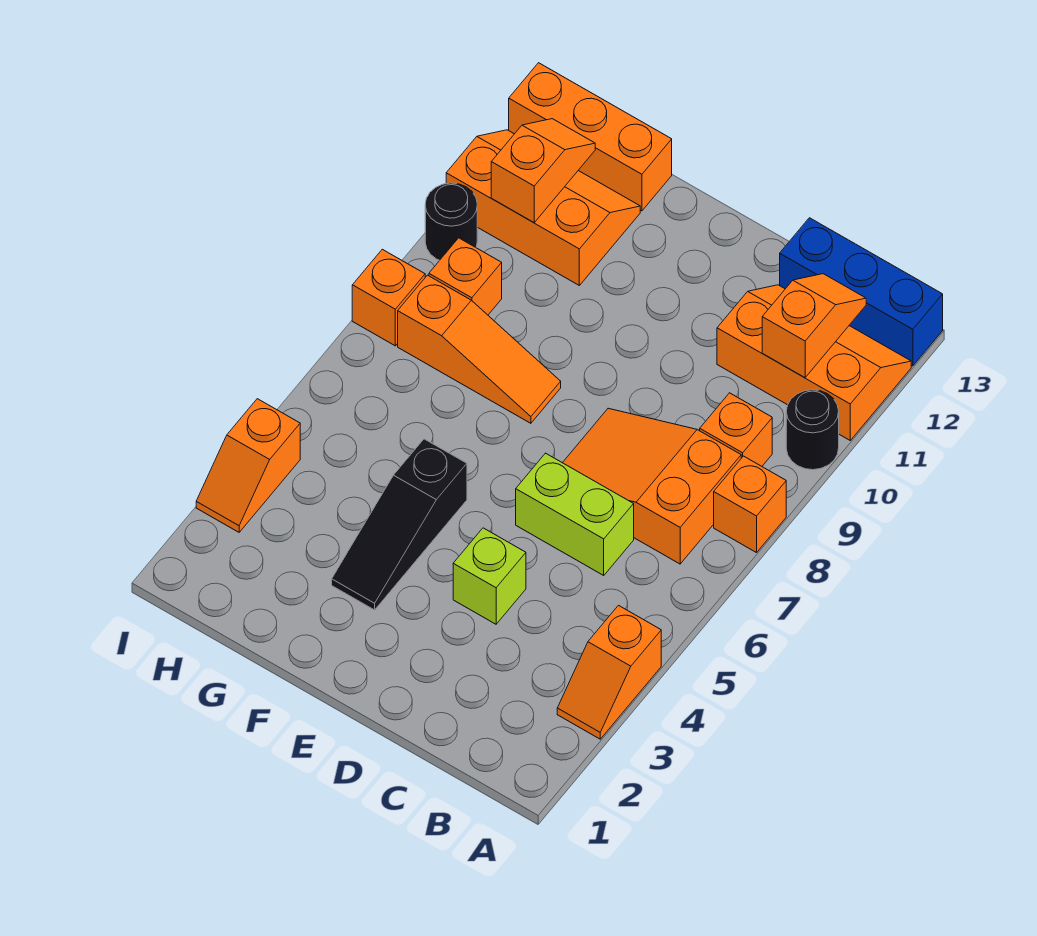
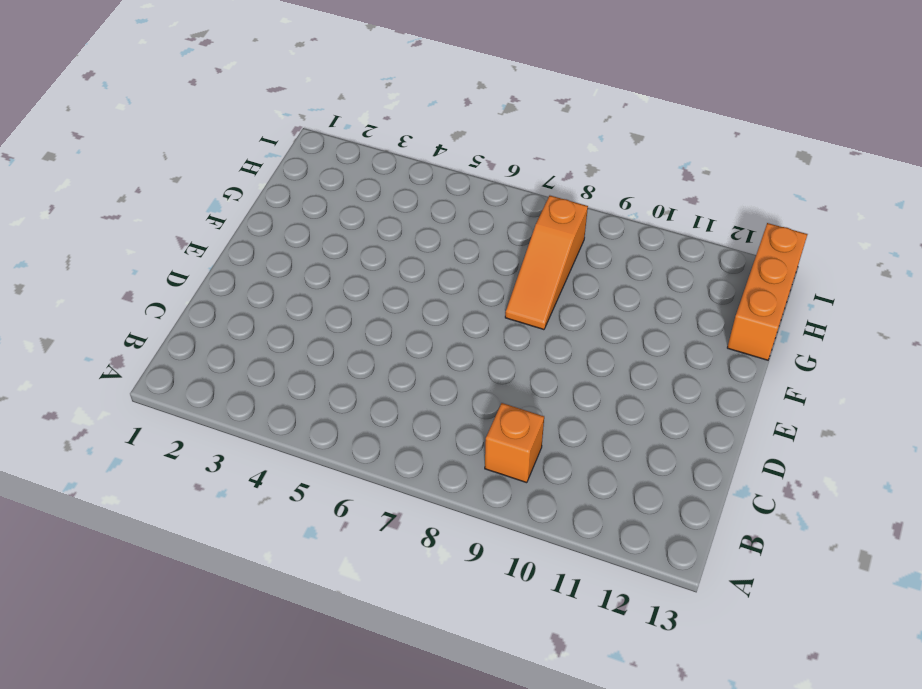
none -> orange slope A3:A4 level 1 top 4
none -> orange brick A8 level 1
none -> black round brick A10 level 1

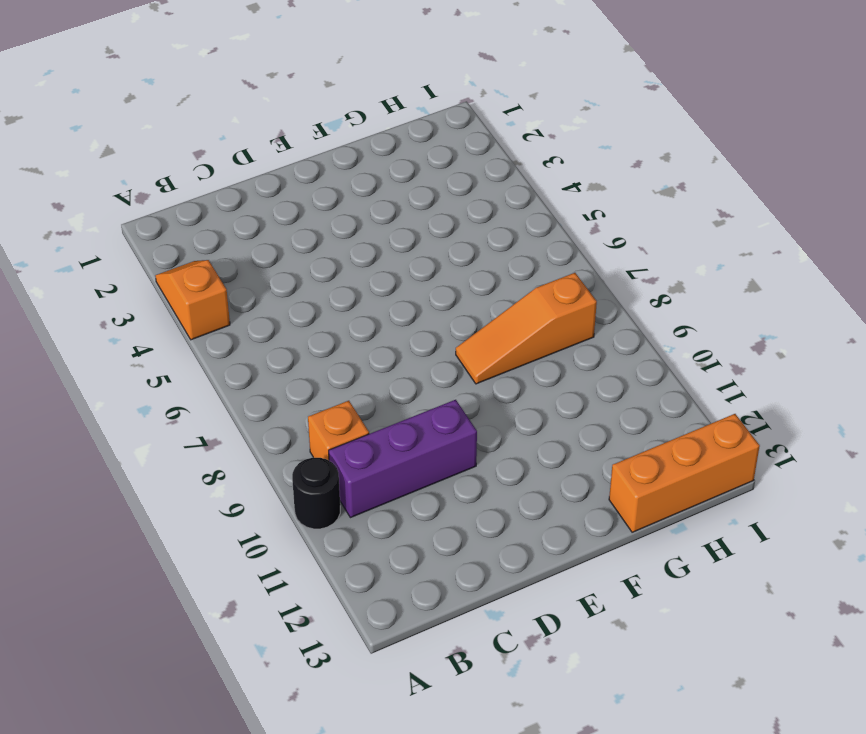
purple brick B10:D10 level 1 -> none
none -> orange brick A8 level 1
none -> orange slope A11:C12 level 1 top 11
none -> blue brick A13:C13 level 1

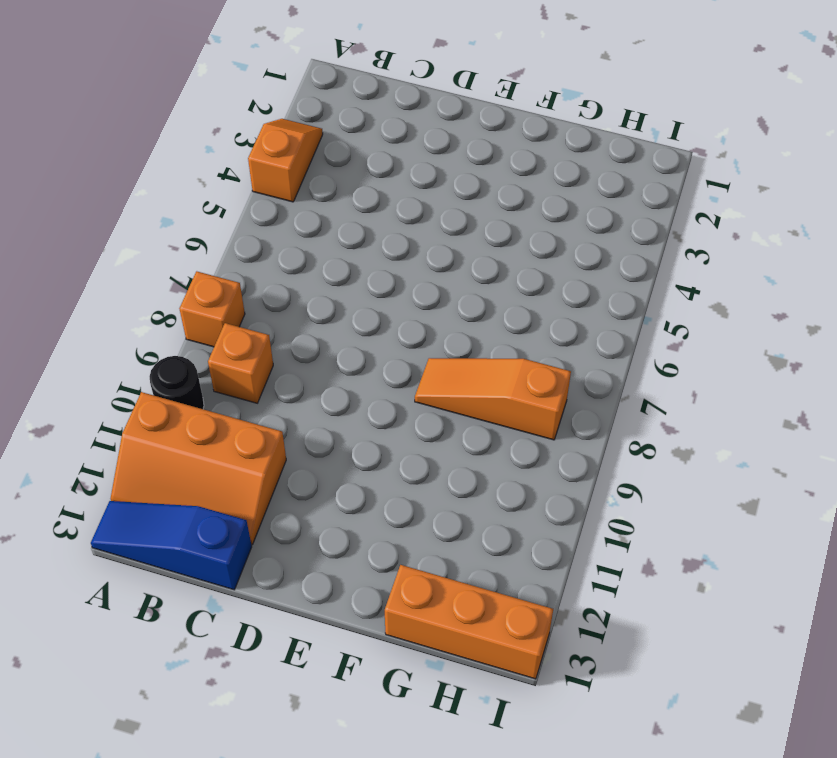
blue slope A13:C13 level 1 top C -> blue brick A13:C13 level 1
none -> orange slope B7:D8 level 1 top B
none -> lime brick C6:D6 level 1
none -> lime brick D4 level 1

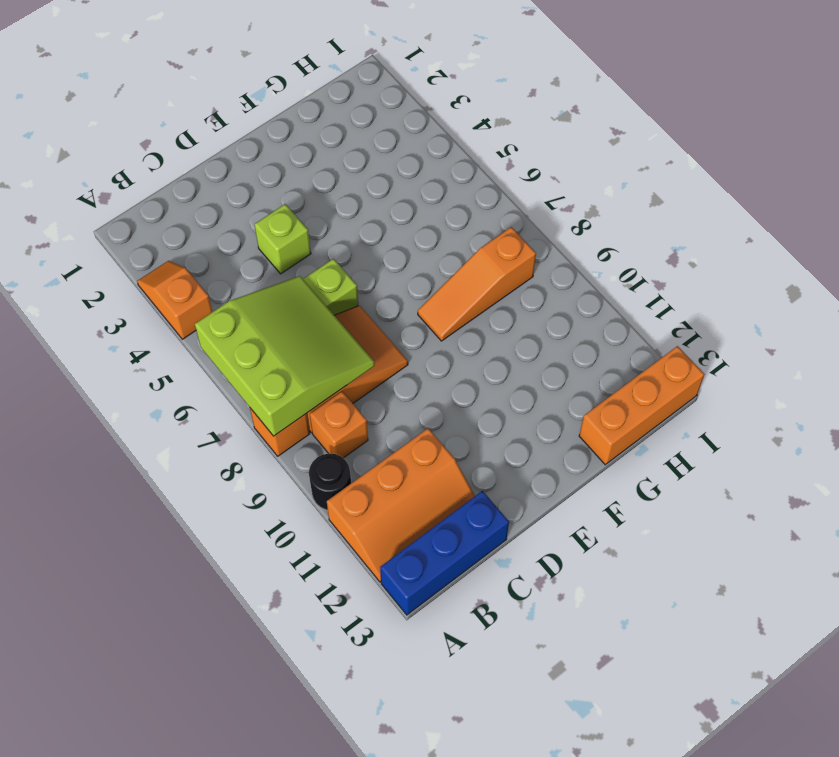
lime slope A6:C8 level 2 top A -> none
none -> black slope F3:F5 level 1 top 5
none -> orange slope G11:I12 level 1 top 11
none -> orange brick H9 level 1

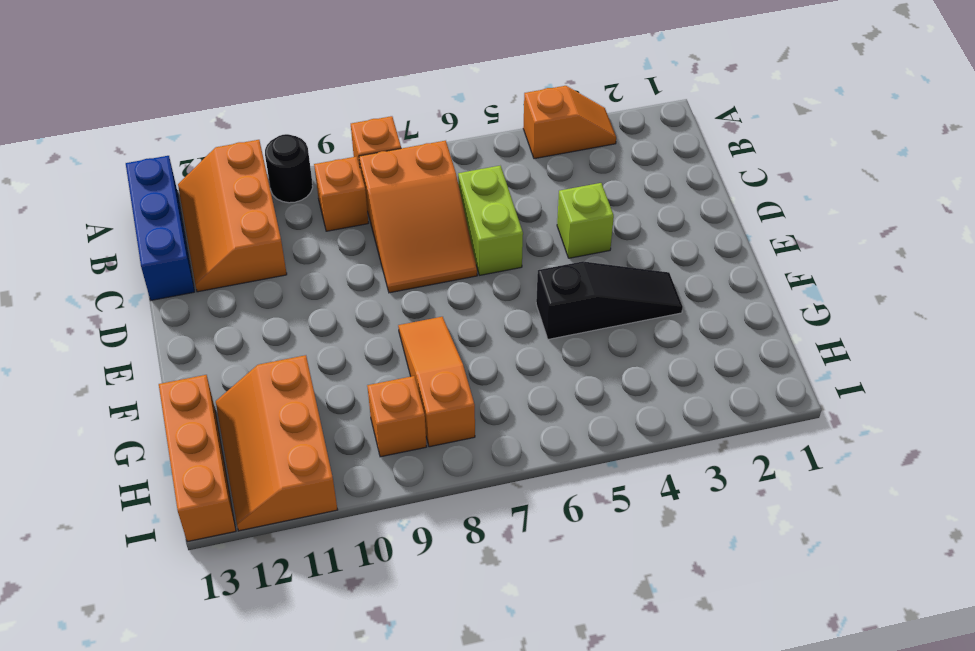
none -> orange slope I3:I4 level 1 top 4
none -> orange brick I8 level 1
none -> black round brick I10 level 1

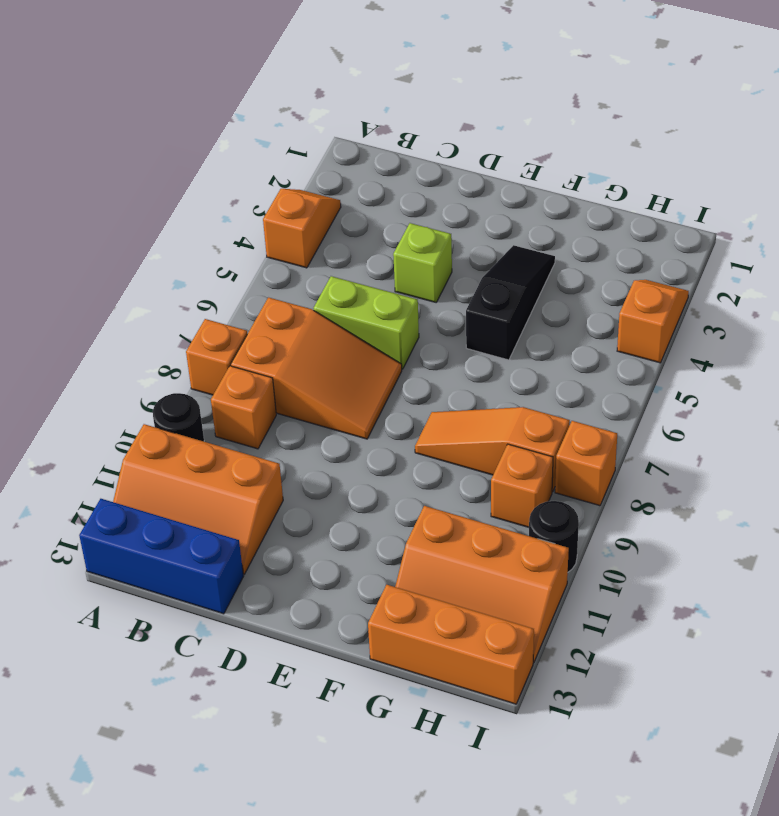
none -> orange slope B11:B12 level 2 top 11
none -> orange slope H11:H12 level 2 top 11

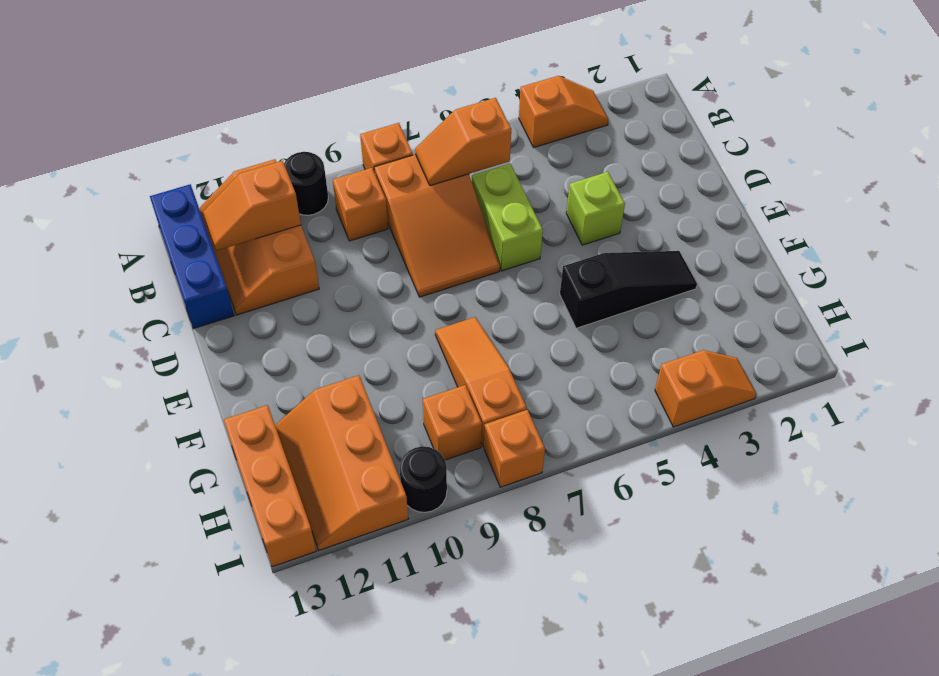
orange slope B6:B7 level 2 top 6 -> orange slope H11:H12 level 2 top 11

